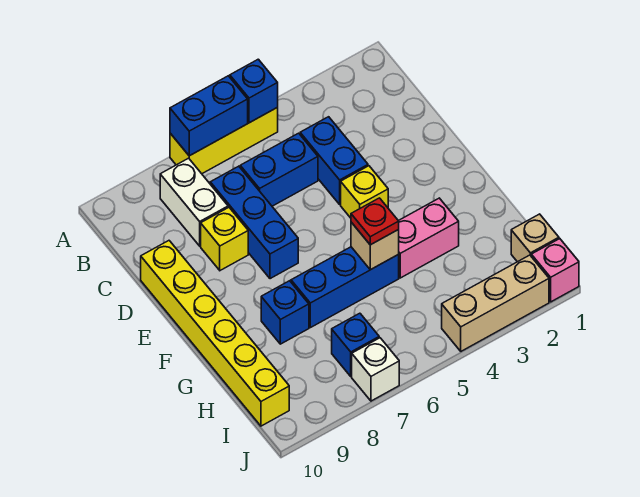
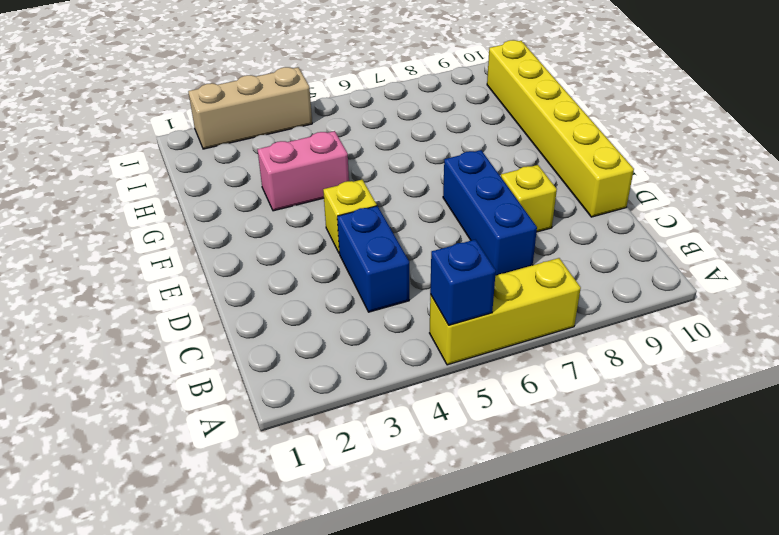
none -> white brick B8:C8 level 1
none -> blue brick C5:C6 level 1
none -> blue brick G5:G7 level 1

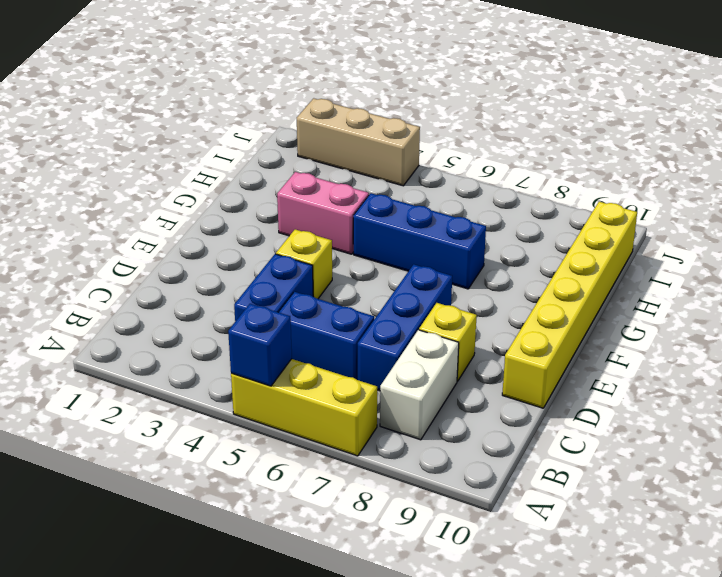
none -> blue brick G8 level 1
none -> tan brick I1 level 1
none -> blue brick I7 level 1

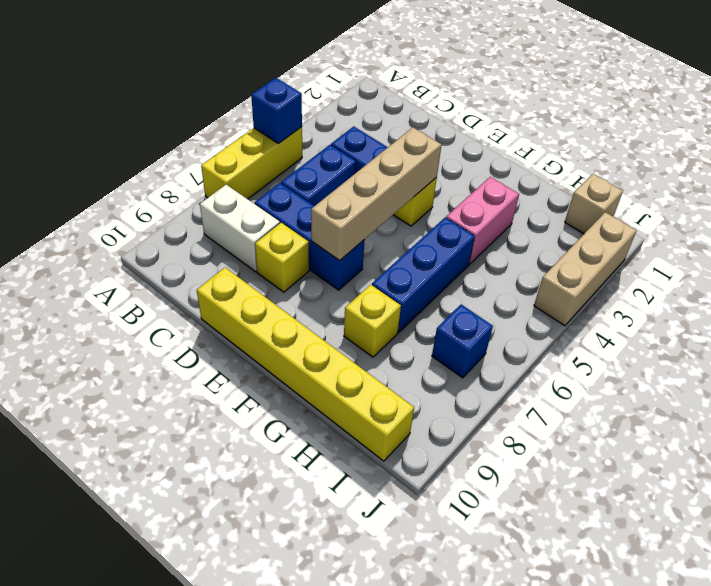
tan brick E4:E7 level 2 -> none
yellow brick G8 level 1 -> blue brick G8 level 1
none -> pink brick J1 level 1
none -> white brick J7 level 1
none -> blue brick A6:A7 level 2

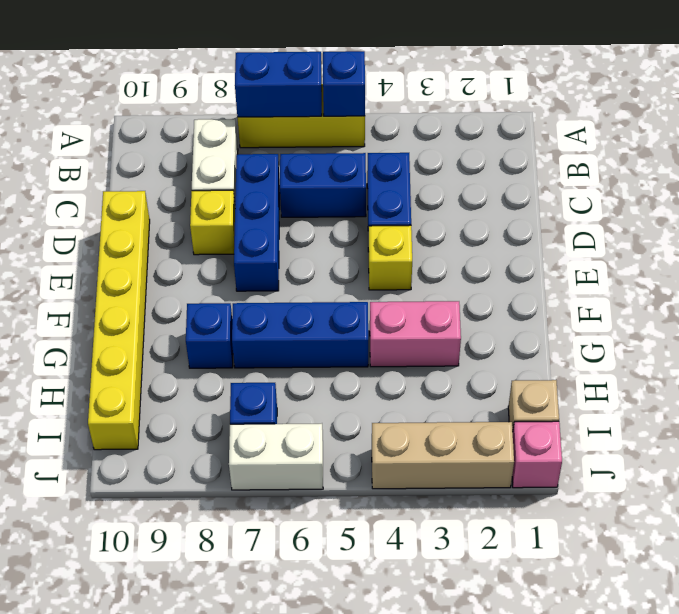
white brick J6:J7 level 1 -> white brick J7 level 1
none -> tan brick G5 level 2
none -> red plate G5 level 3

